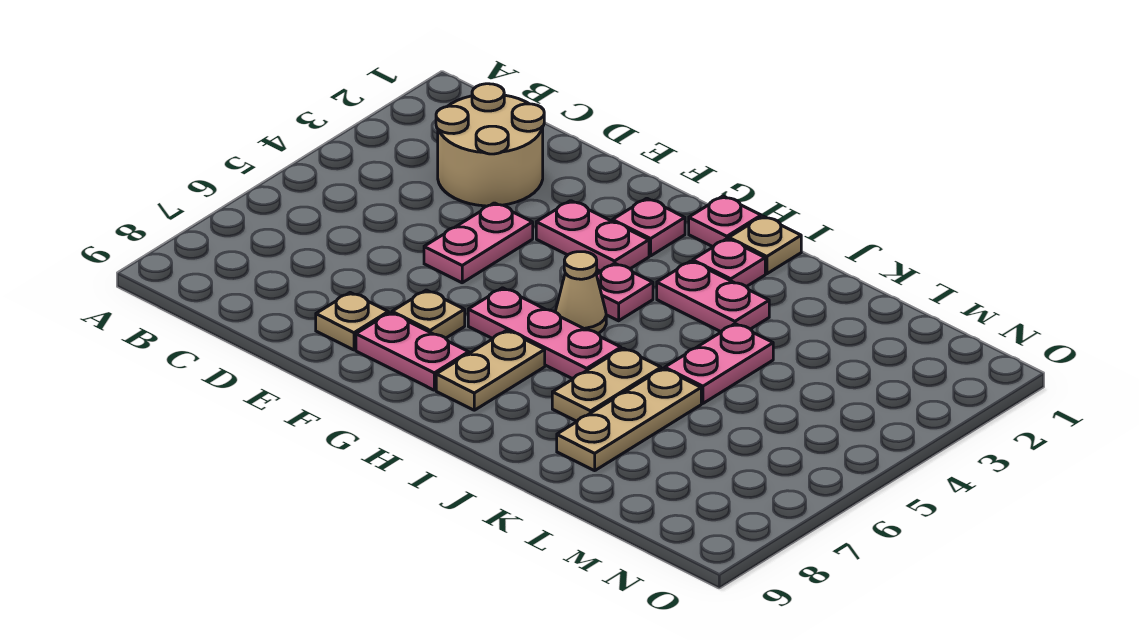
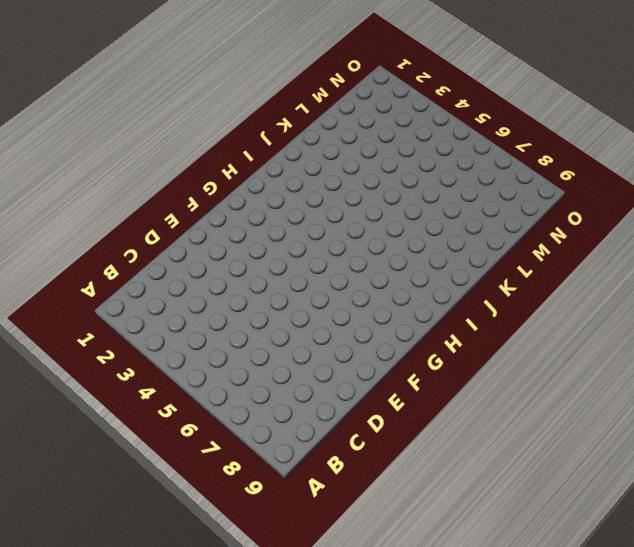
none -> tan round brick C2:D3 level 1
none -> pink plate E4:E5 level 1
none -> tan plate E8 level 1

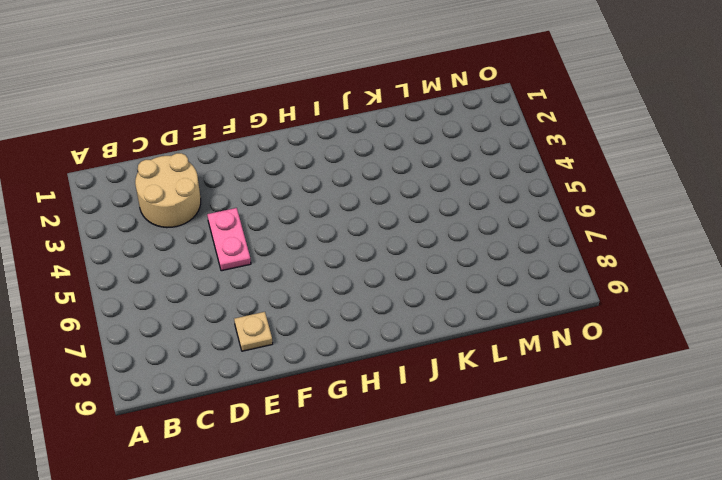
none -> pink plate F3:G3 level 1
none -> tan plate F7 level 1
none -> pink plate F8:G8 level 1

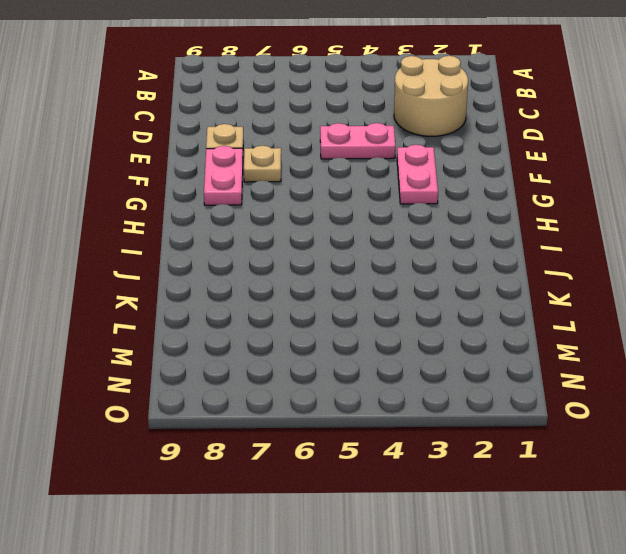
none -> pink plate G2 level 1
none -> pink plate G6:I6 level 1
none -> pink plate H1 level 1

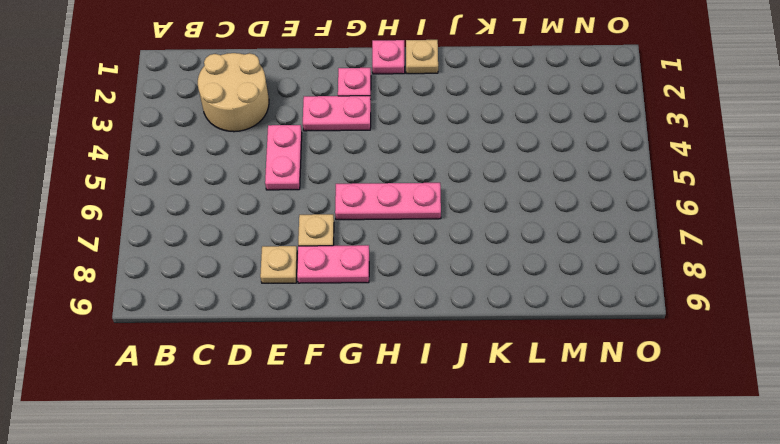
none -> pink plate H4 level 1
none -> tan cone H5 level 1
none -> tan plate H7:H8 level 1

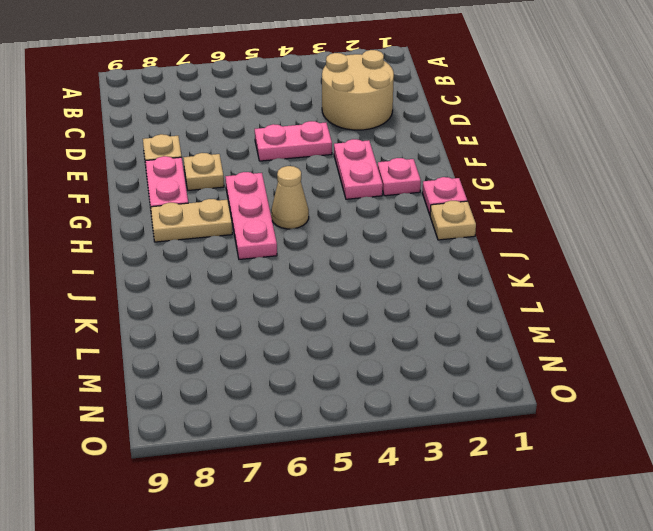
none -> pink plate H4 level 1
none -> pink plate I2 level 1
none -> pink plate I3:J3 level 1

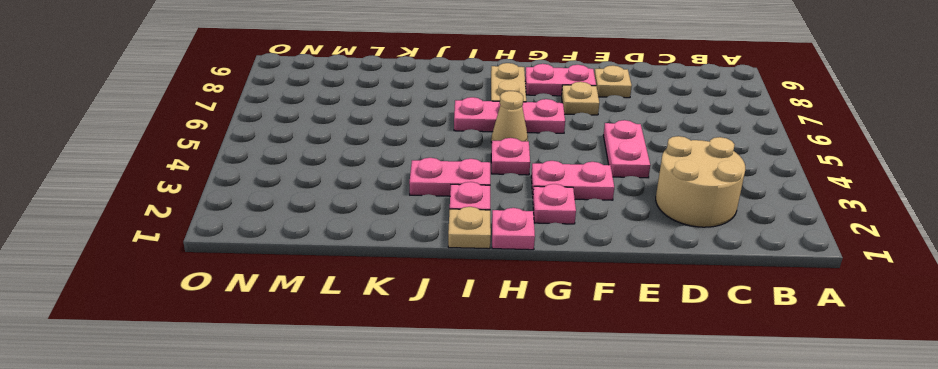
none -> tan plate J6:J7 level 1
none -> pink plate K4:K5 level 1
none -> tan plate K6:K8 level 1

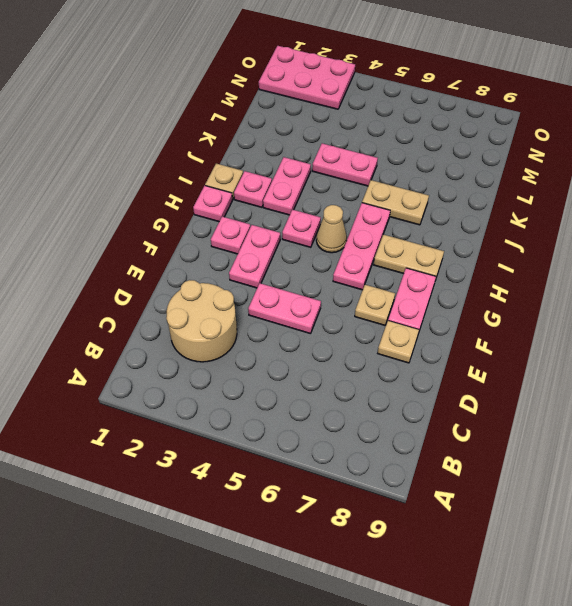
pink plate N1:O3 level 1 -> none
none -> tan plate K6:K8 level 1

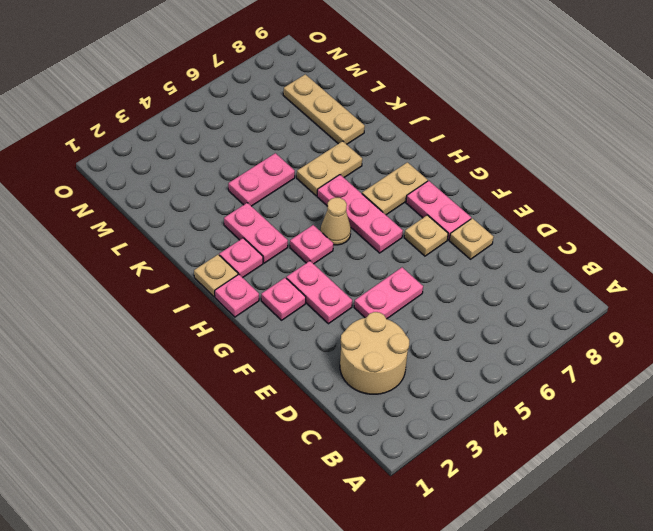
tan plate K8:M8 level 1 -> tan plate K6:K8 level 1

